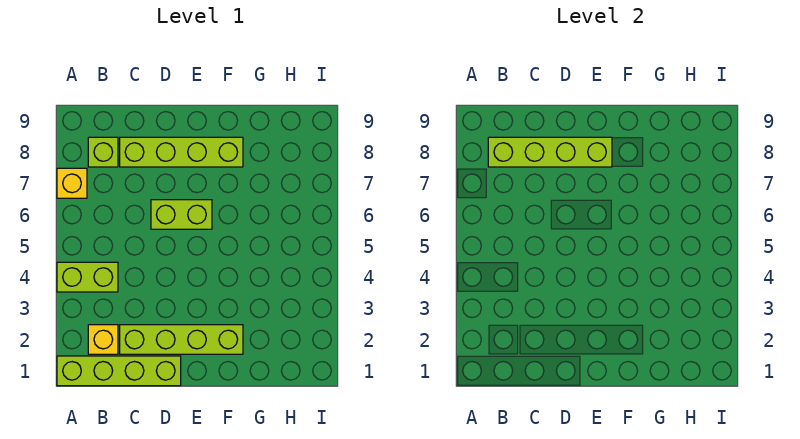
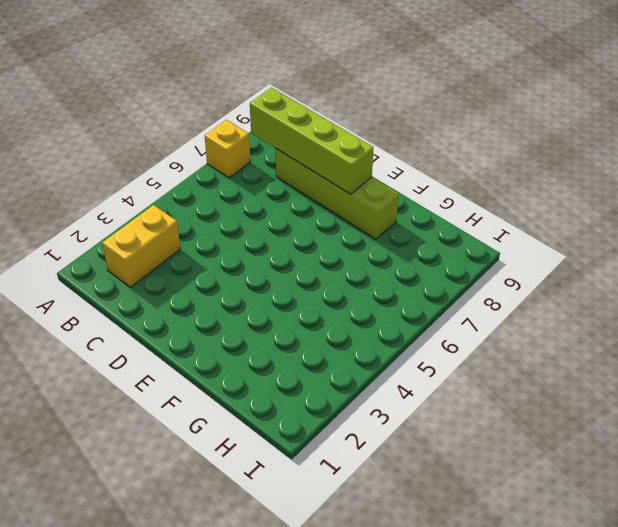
yellow brick B2:B3 level 1 -> yellow brick B2 level 1
none -> lime brick A1:D1 level 1
none -> lime brick A4:B4 level 1

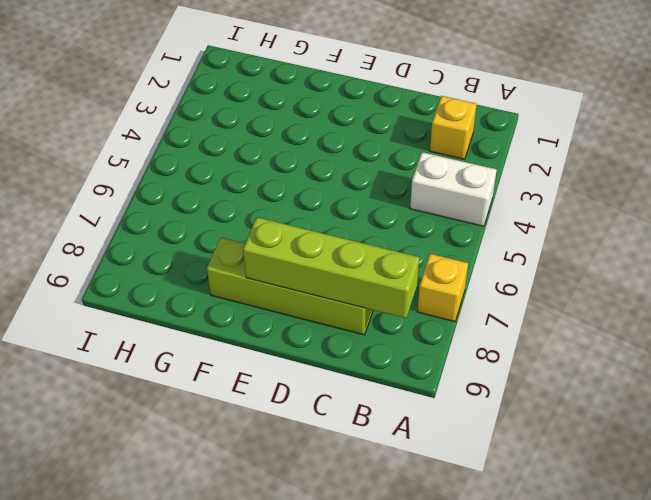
white brick A4:B4 level 1 -> lime brick A4:B4 level 1
none -> lime brick A1:D1 level 1
none -> lime brick B8 level 1

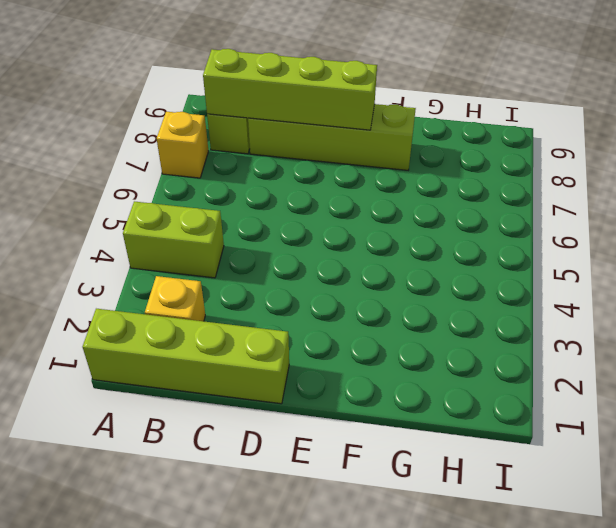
none -> lime brick C2:F2 level 1
none -> lime brick D6:E6 level 1

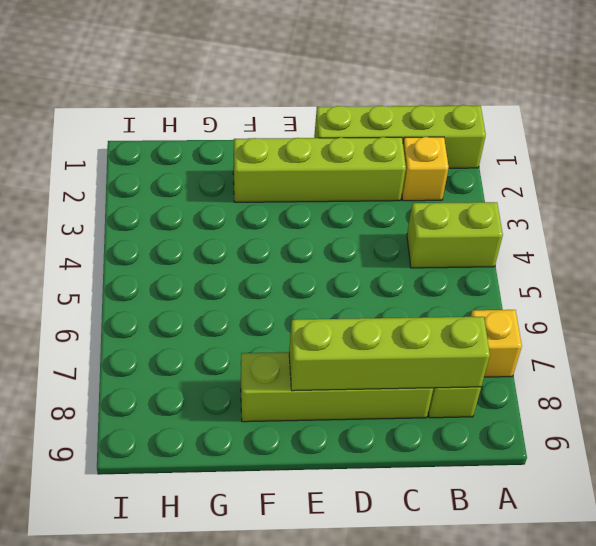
none -> lime brick D6:E6 level 1

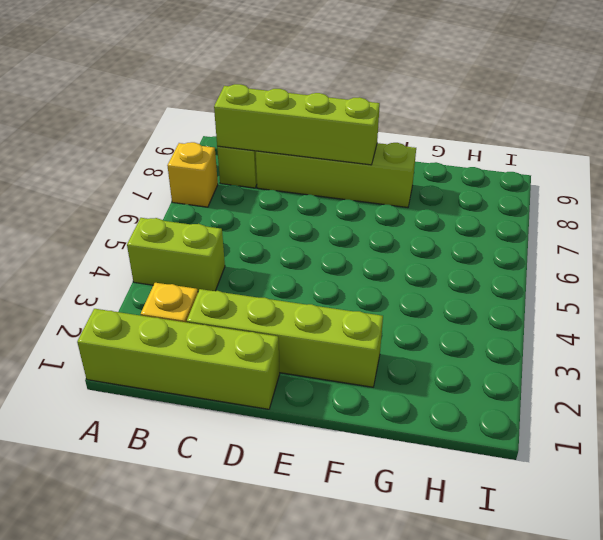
none -> lime brick D6:E6 level 1

